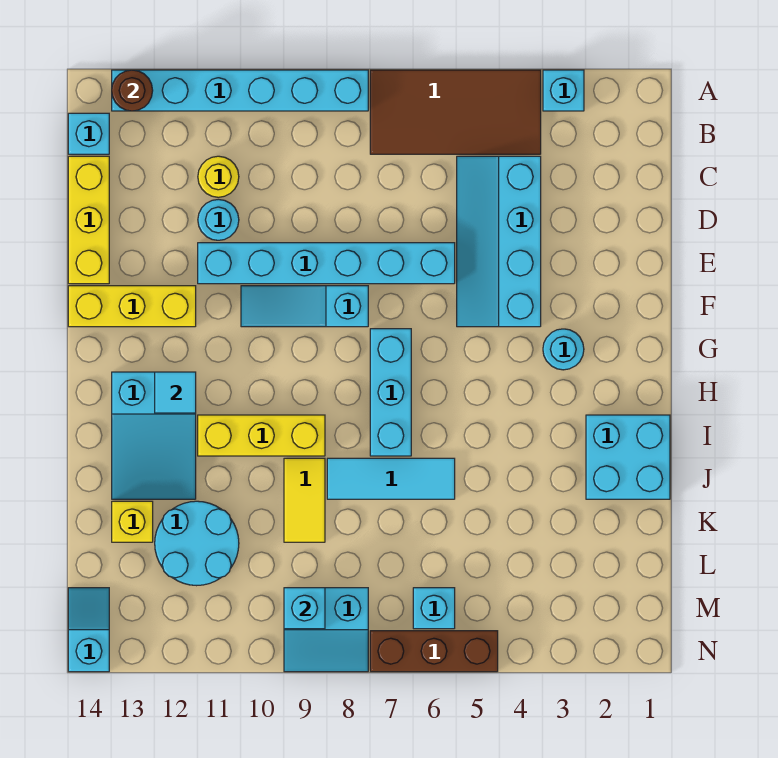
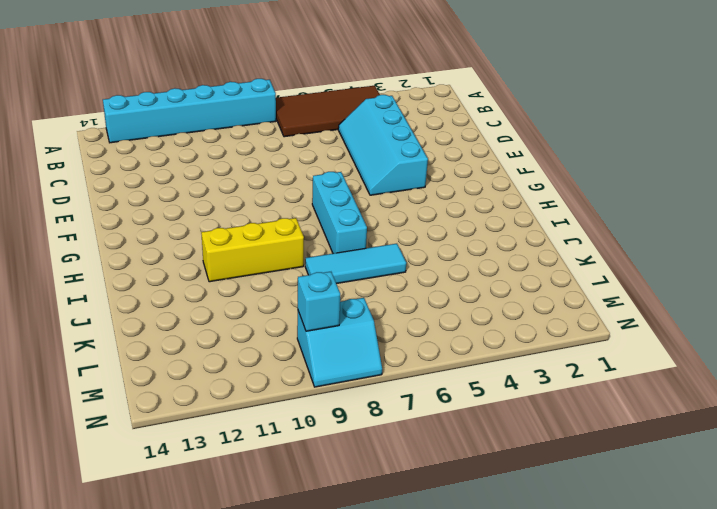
none -> cyan brick A3 level 1
none -> cyan brick B14 level 1
none -> yellow round brick C11 level 1

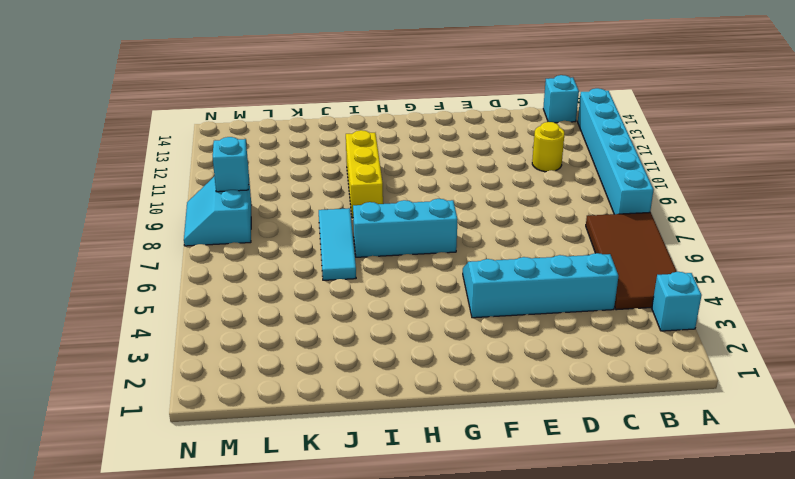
none -> yellow brick C14:E14 level 1
none -> cyan round brick D11 level 1
none -> cyan brick E6:E11 level 1

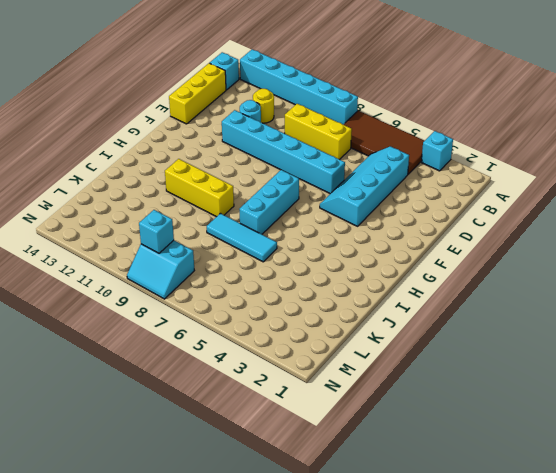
yellow brick C7:C9 level 1 -> yellow brick F12:F14 level 1
none -> cyan slope F8:F10 level 1 top 8
none -> cyan round brick G3 level 1
none -> cyan slope H12:J13 level 1 top H

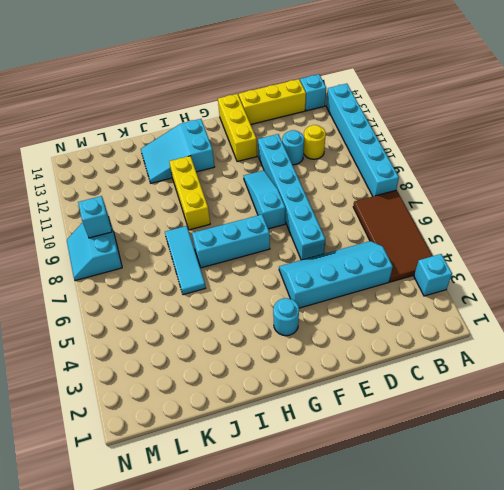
none -> cyan brick I1:J2 level 1
none -> yellow tile J9:K9 level 1
none -> cyan round brick K11:L12 level 1

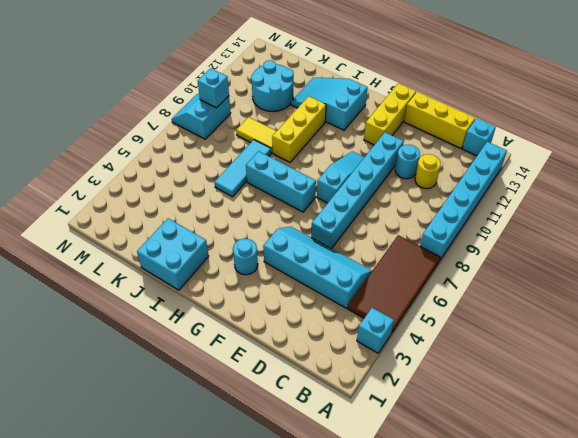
none -> yellow brick K13 level 1
none -> cyan brick M6 level 1
none -> cyan slope M14:N14 level 1 top N

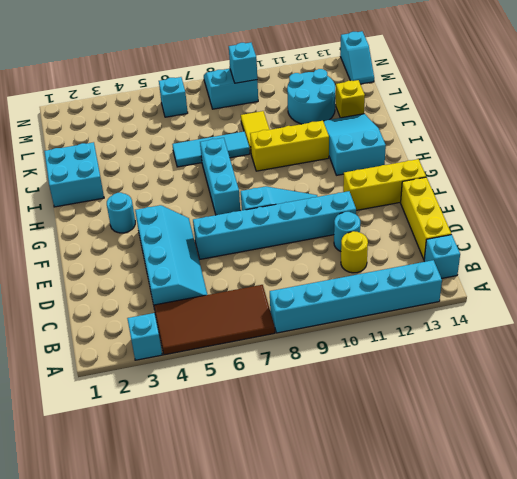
none -> brown brick N5:N7 level 1
none -> brown round brick A13 level 2
none -> cyan tile H12 level 2

